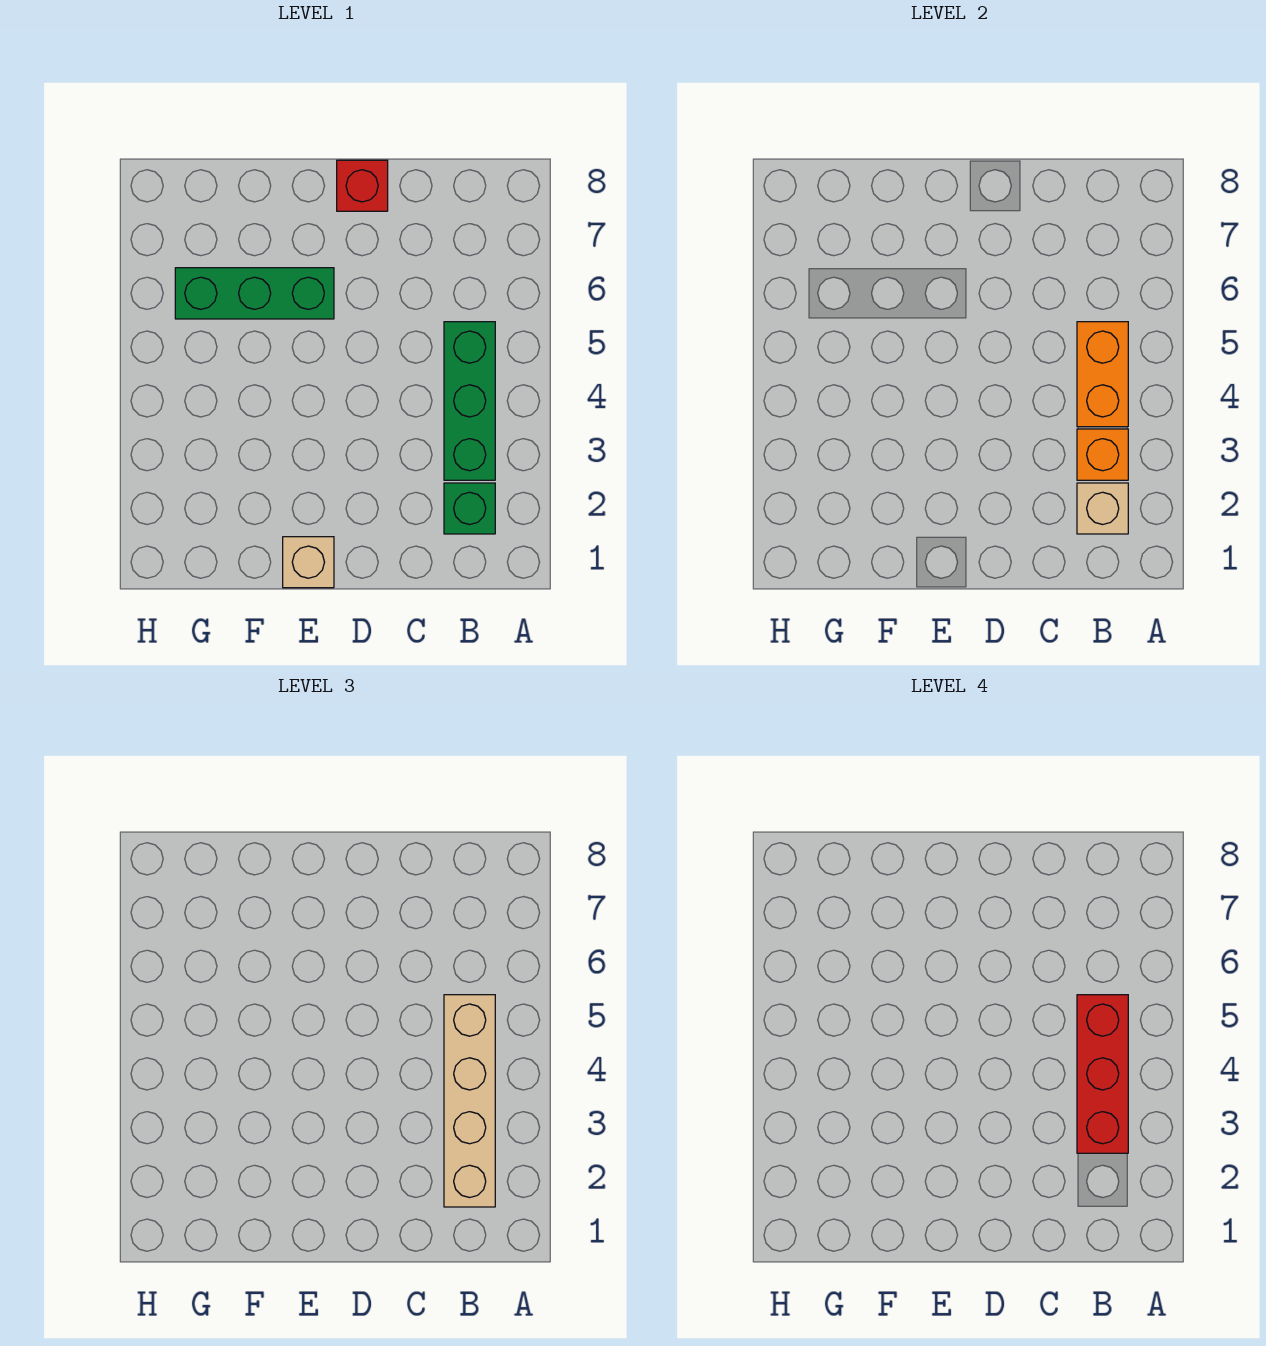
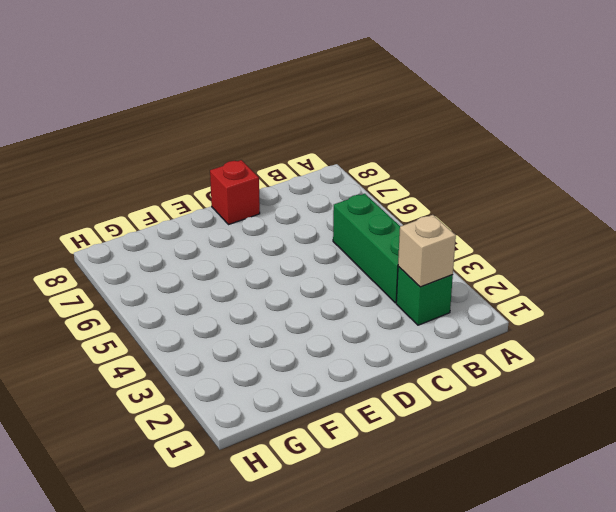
none -> tan brick E1 level 1
none -> green brick E6:G6 level 1

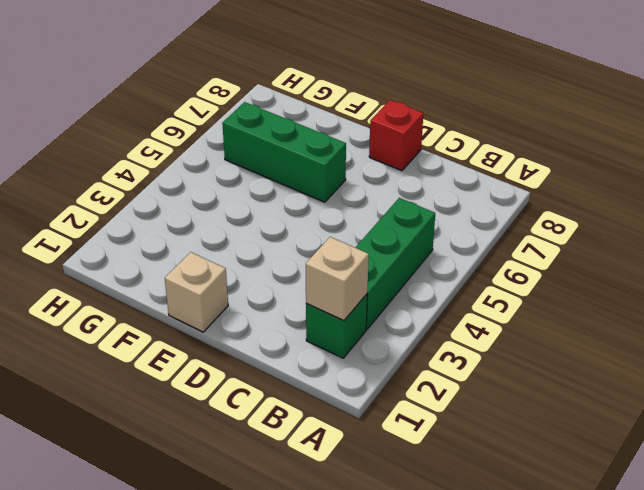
none -> orange brick B3 level 2
none -> orange brick B4:B5 level 2

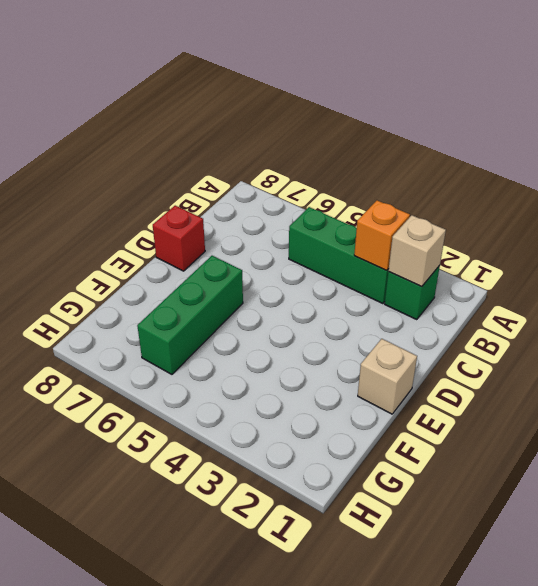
none -> orange brick B4:B5 level 2
none -> tan brick B2:B5 level 3

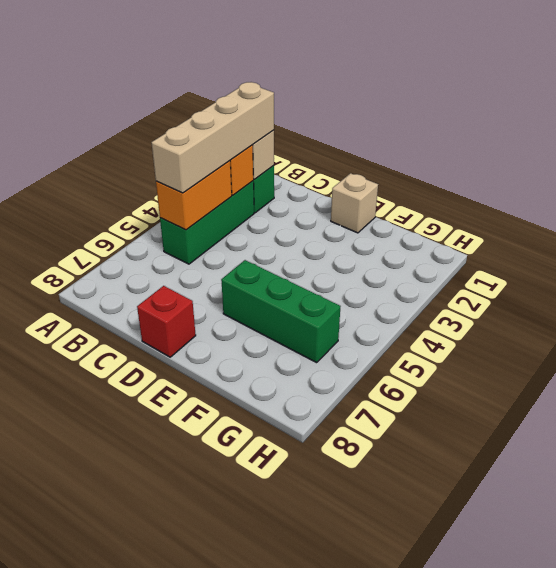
none -> red brick B3:B5 level 4

